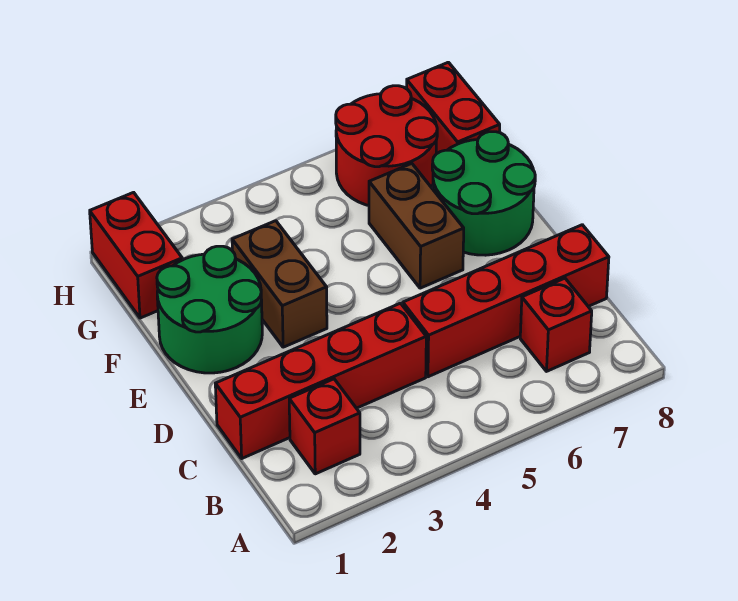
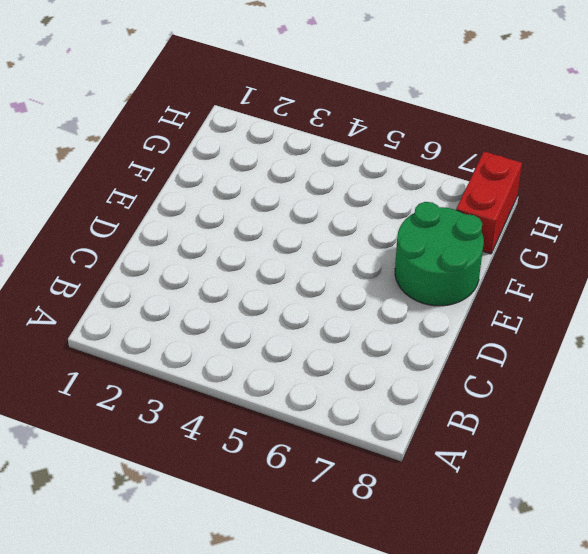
none -> red brick B2 level 1
none -> red brick B7 level 1

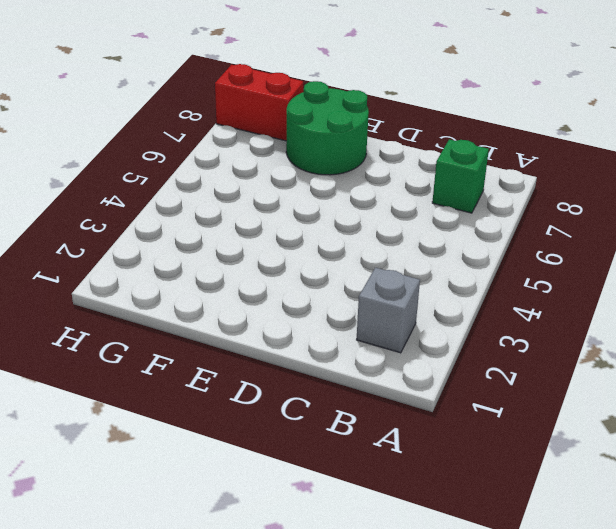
grey brick B2 level 1 -> red brick B2 level 1
green brick B7 level 1 -> red brick B7 level 1
none -> red brick C1:C4 level 1
none -> red brick C5:C8 level 1

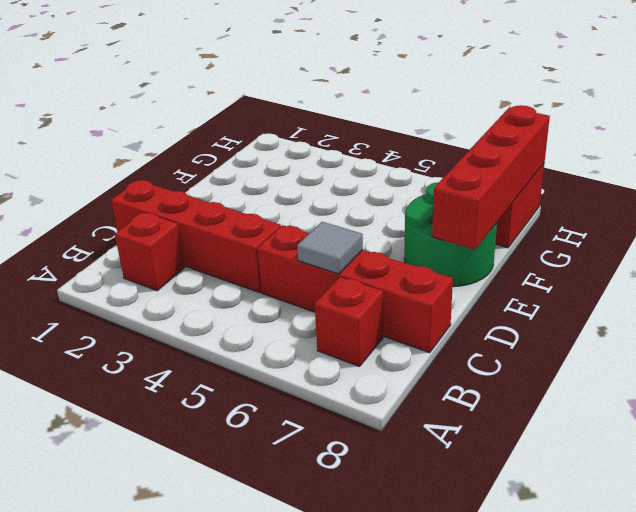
grey tile C6 level 2 -> none
red brick E8:H8 level 2 -> none
none -> green round brick E1:F2 level 1
none -> brown brick E3:F3 level 1

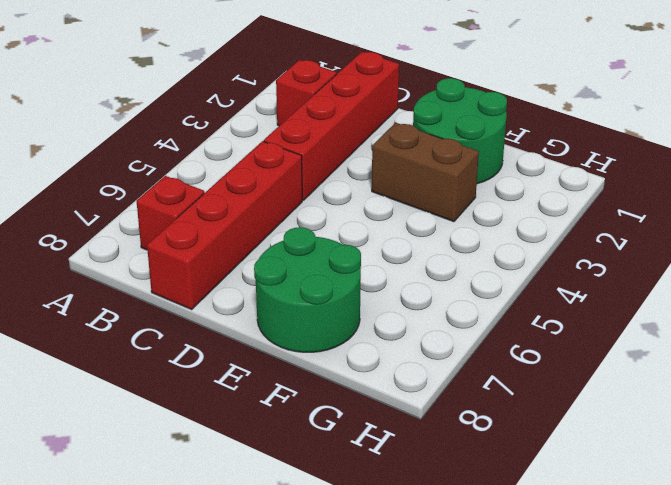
none -> brown brick E6:F6 level 1
none -> red brick G1:H1 level 1

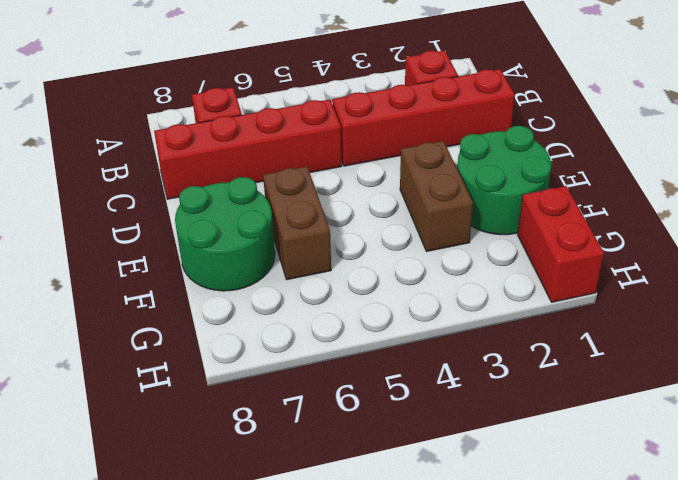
none -> red round brick G6:H7 level 1
none -> red brick G8:H8 level 1

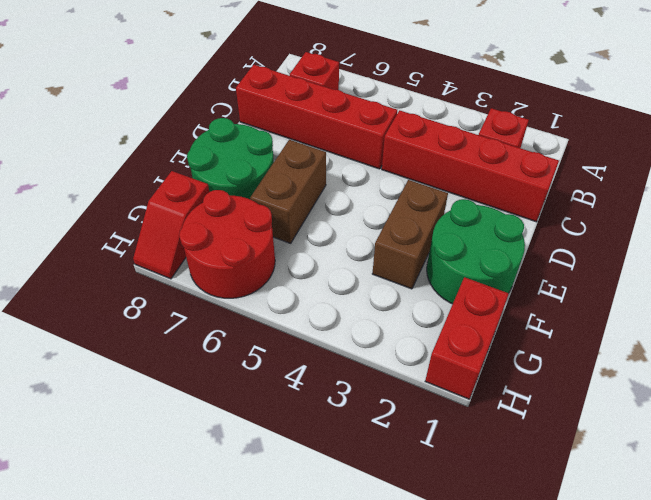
red slope G8:H8 level 1 top G -> red brick G8:H8 level 1

